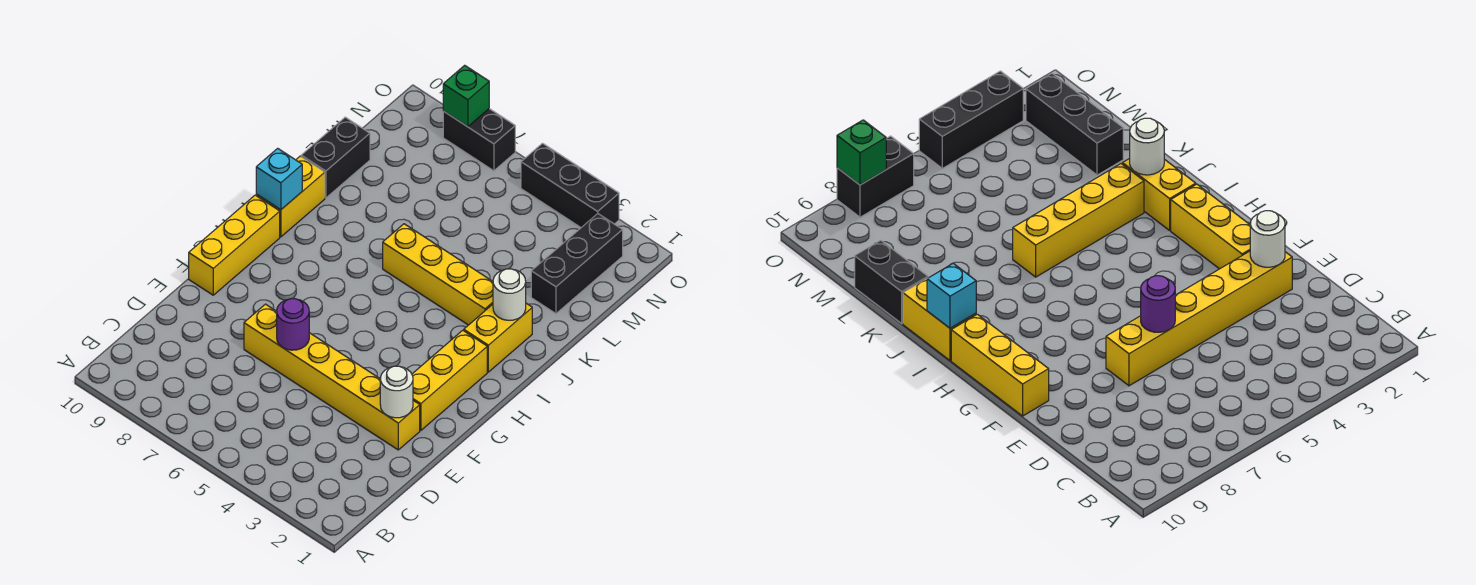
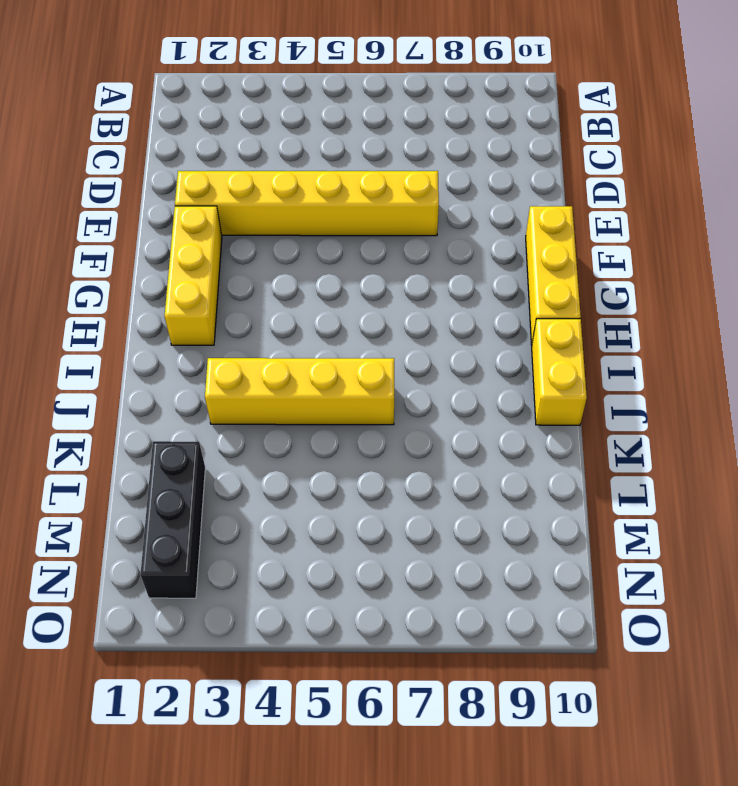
none -> yellow brick I2:J2 level 1
none -> black brick K10:L10 level 1
none -> black brick O3:O5 level 1

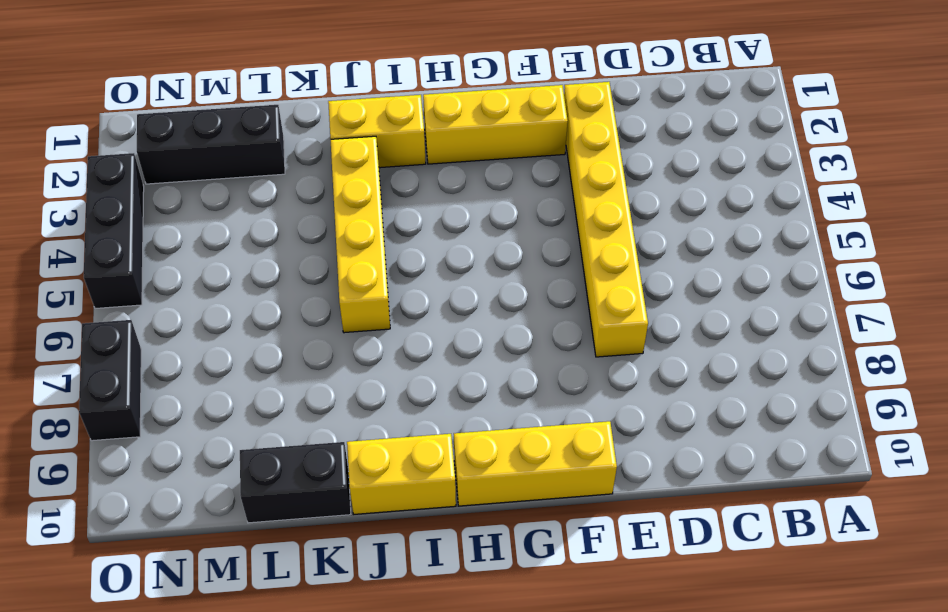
none -> white round brick E2 level 2
none -> purple round brick E6 level 2
none -> cyan brick I10 level 2

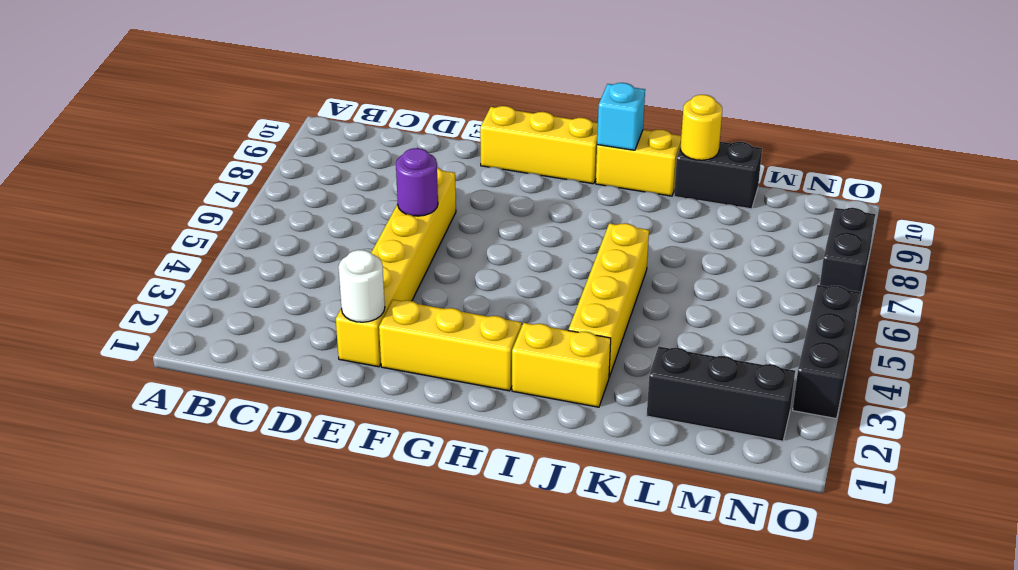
yellow round brick K10 level 2 -> none
none -> white round brick J2 level 2
none -> green brick O8 level 2

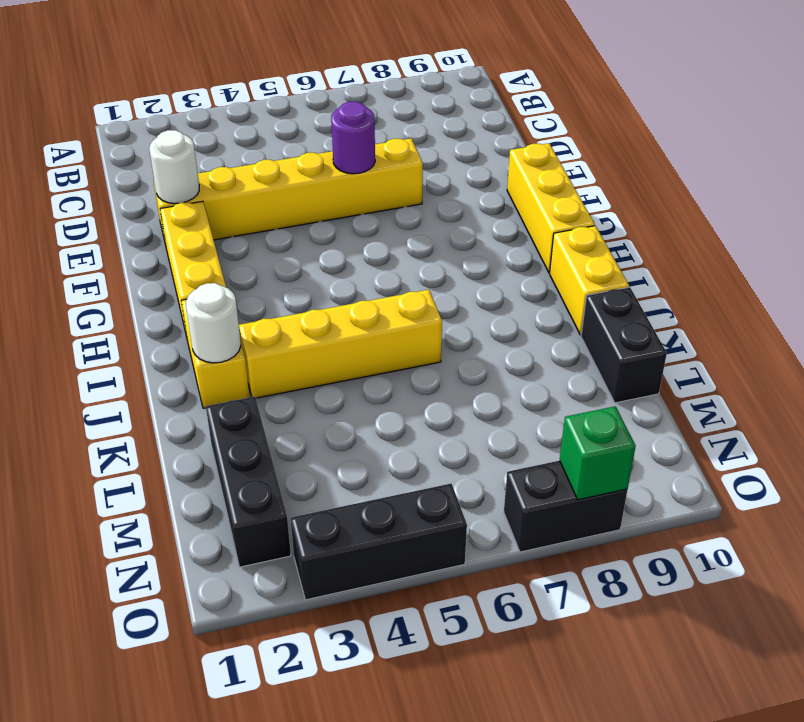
none -> cyan brick I10 level 2

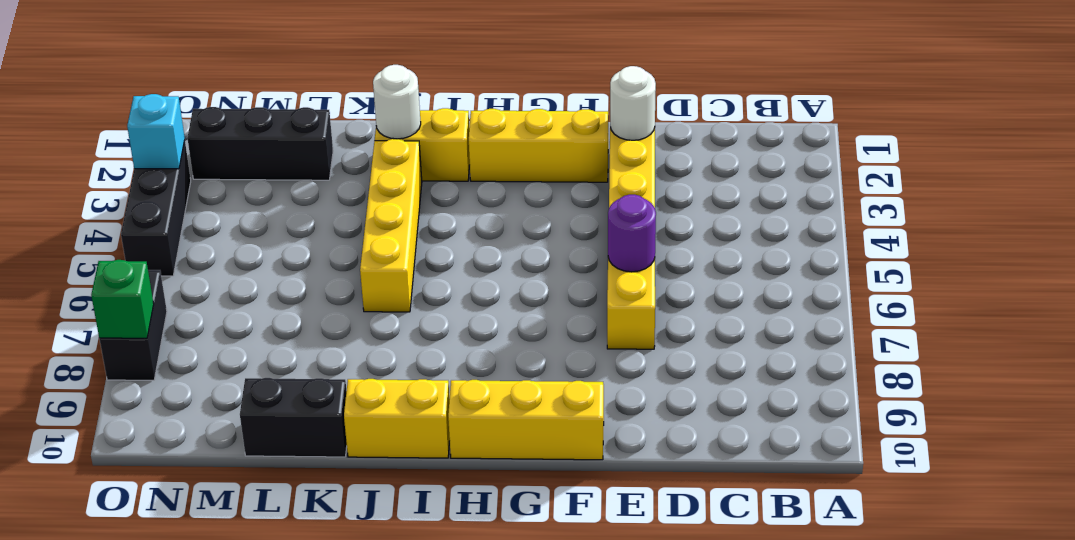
cyan brick O3 level 2 -> cyan brick I10 level 2

